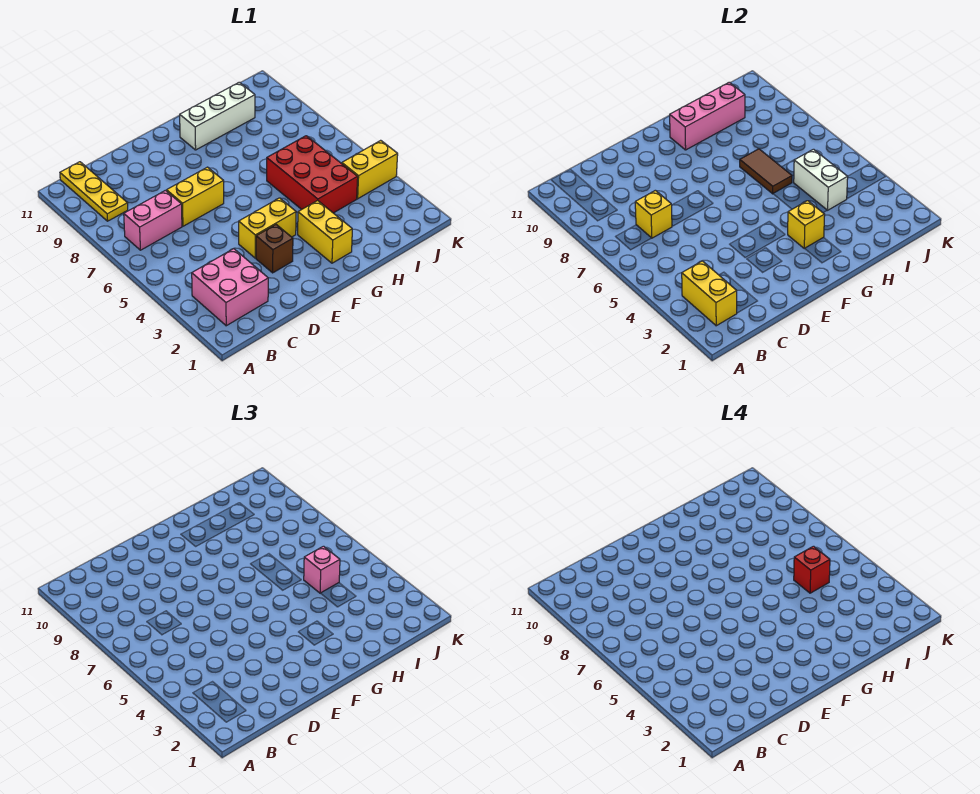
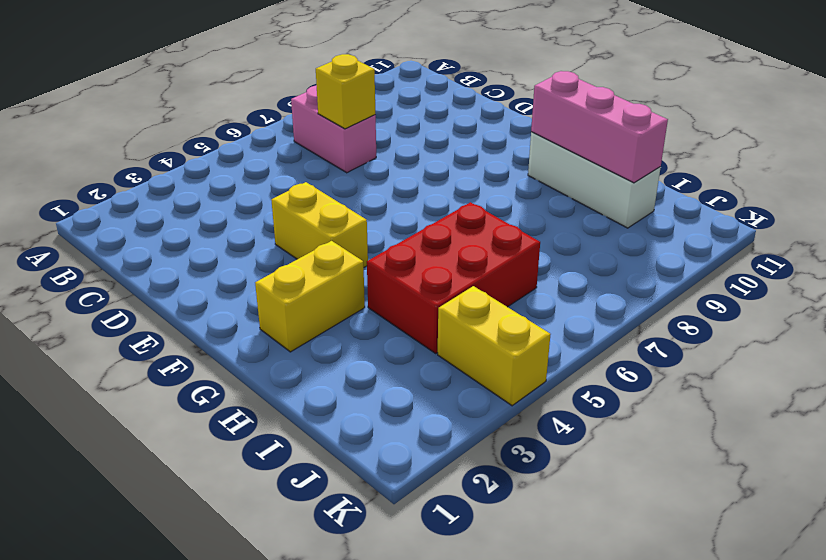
none -> pink brick B2:C3 level 1
none -> yellow plate B9:B11 level 1
none -> yellow brick D7:E7 level 1

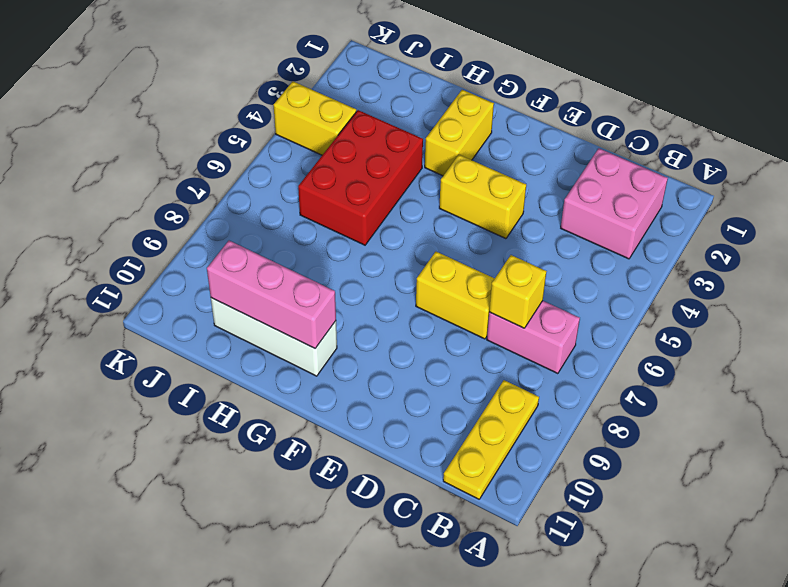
none -> brown brick E3 level 1
none -> yellow brick B2:B3 level 2
none -> yellow brick G3 level 2

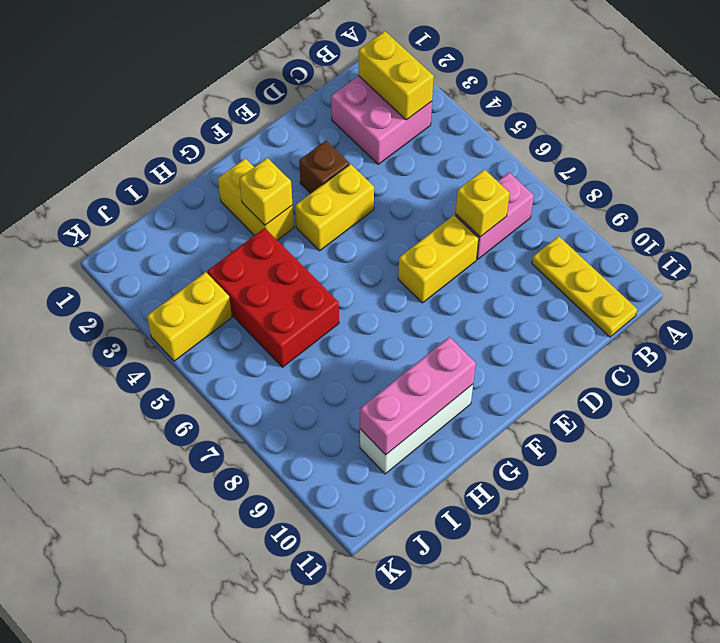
none -> brown tile H6:H7 level 2
none -> white brick I4:I5 level 2
none -> pink brick I5 level 3

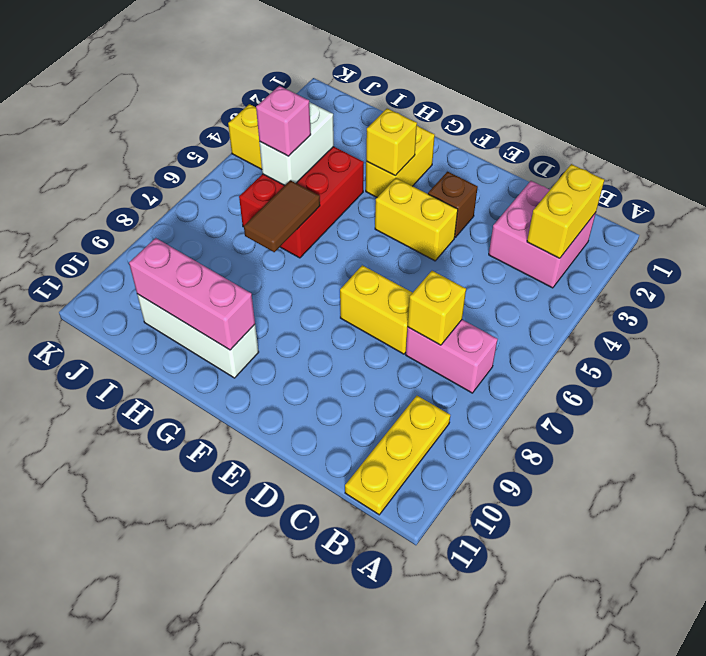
none -> red brick I5 level 4

